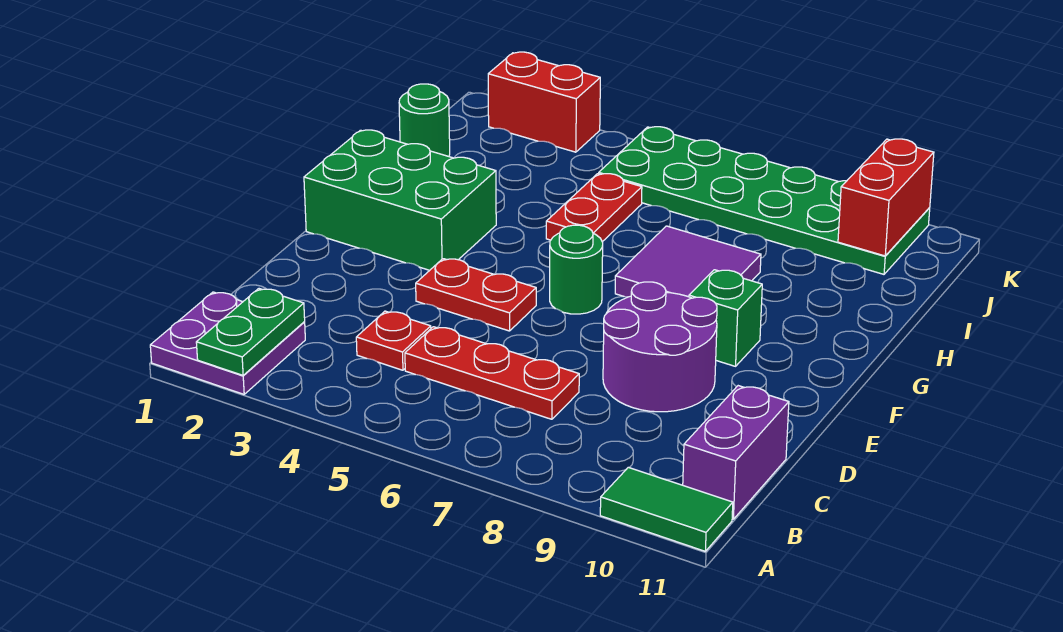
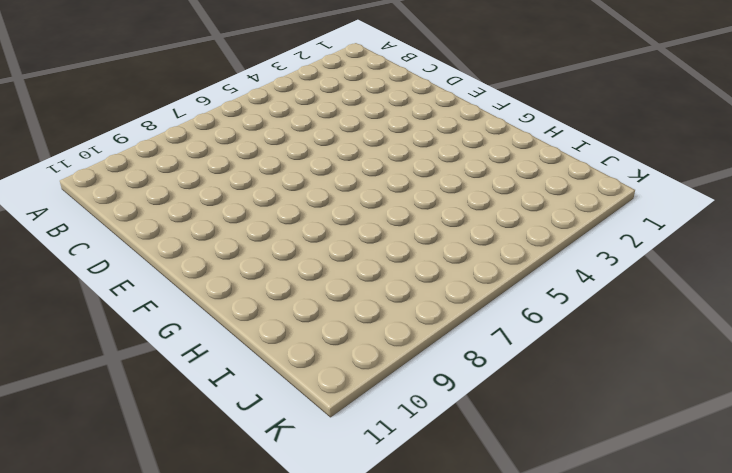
none -> purple plate A1:B2 level 1
none -> green tile A10:A11 level 1
none -> purple brick B11:C11 level 1

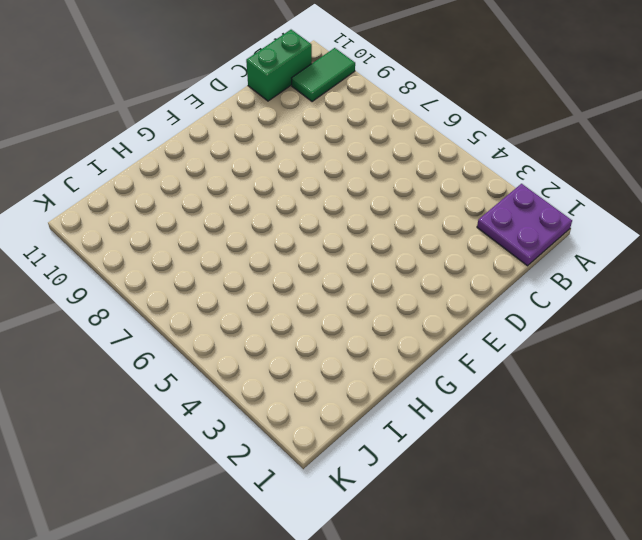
green tile A10:B10 level 1 -> green tile A10:A11 level 1
green brick B11:C11 level 1 -> purple brick B11:C11 level 1
none -> red plate C4 level 1
none -> red plate C5:C7 level 1
none -> purple round brick D8:E9 level 1

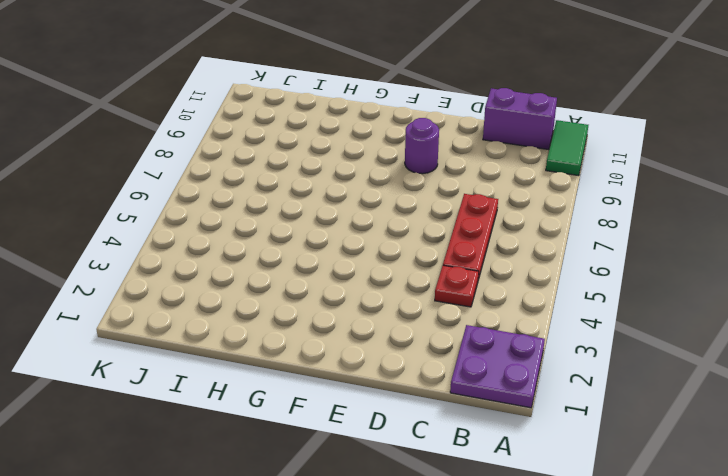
purple round brick E9 level 1 -> purple round brick D8:E9 level 1
none -> red plate E4:E5 level 1
none -> green brick F1:G3 level 1
none -> green round brick F6 level 1

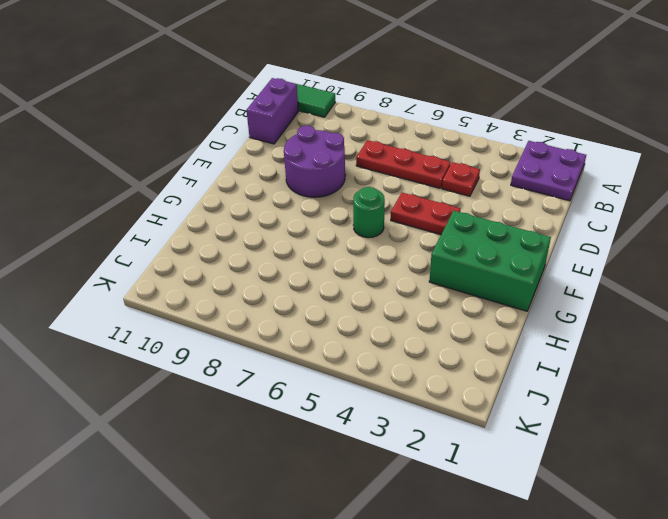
none -> green brick F9 level 1
none -> purple tile G7:H8 level 1
none -> red plate H5:I5 level 1

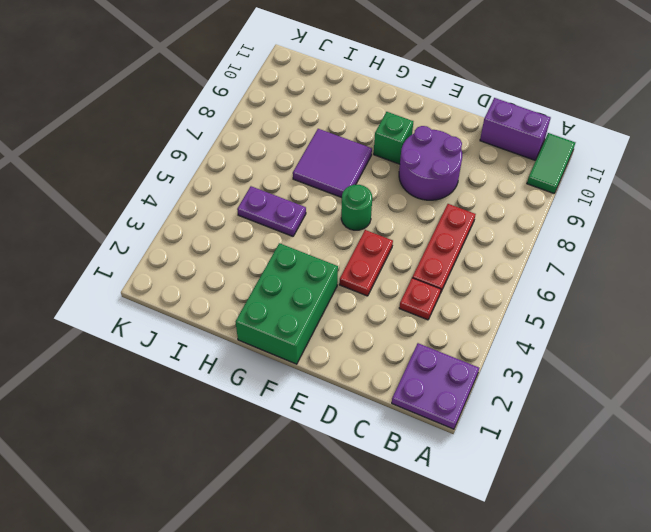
purple plate H5:I5 level 1 -> red plate H5:I5 level 1
none -> green round brick I1 level 1
none -> green plate J5:K10 level 1
none -> red brick K2:K3 level 1

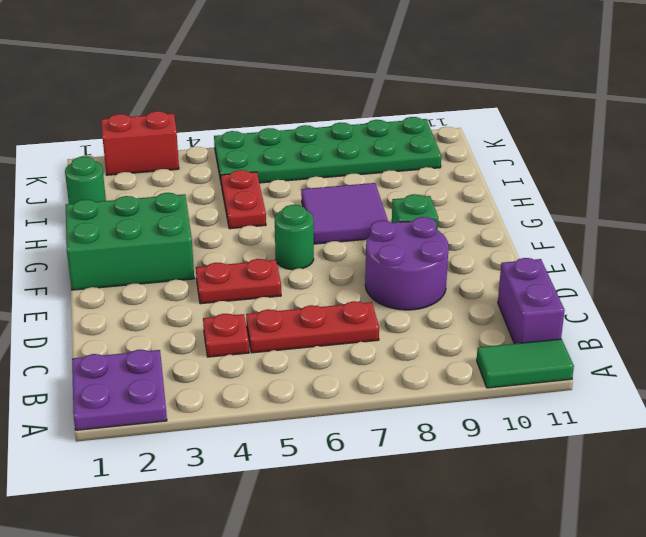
none -> green plate A2:B2 level 2
none -> red brick J10:K10 level 2

